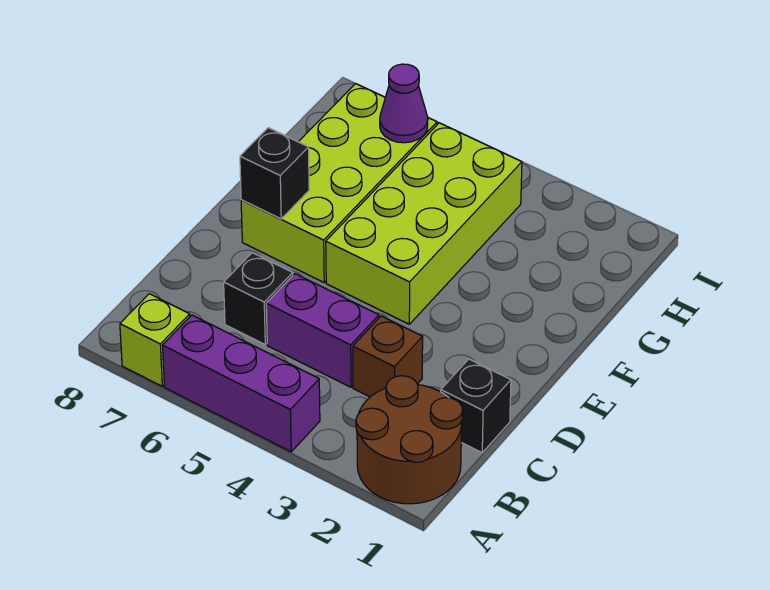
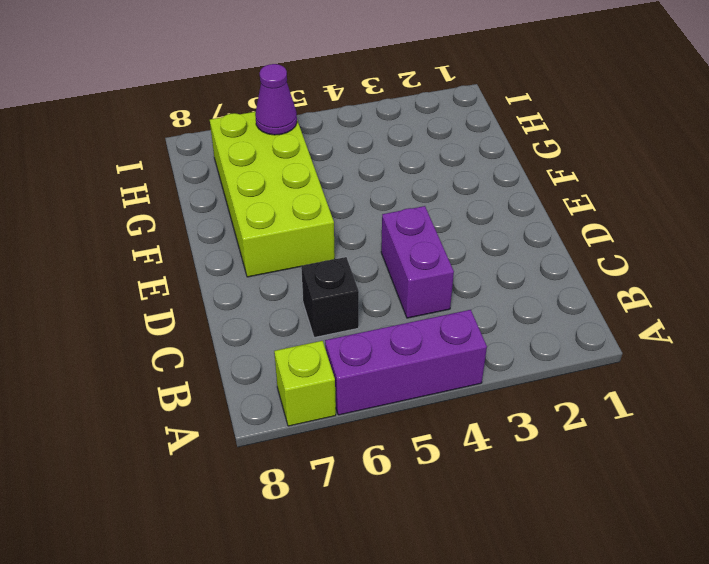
purple brick C4:D4 level 1 -> purple brick C4:C5 level 1
none -> brown round brick A1:B2 level 1
none -> black brick C1 level 1

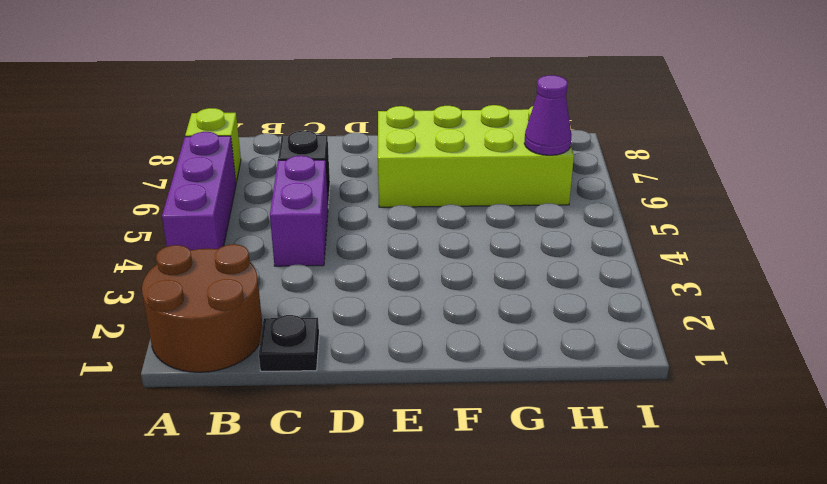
black plate C1 level 1 -> black brick C1 level 1
none -> brown brick C3 level 1
none -> lime brick E4:H5 level 1

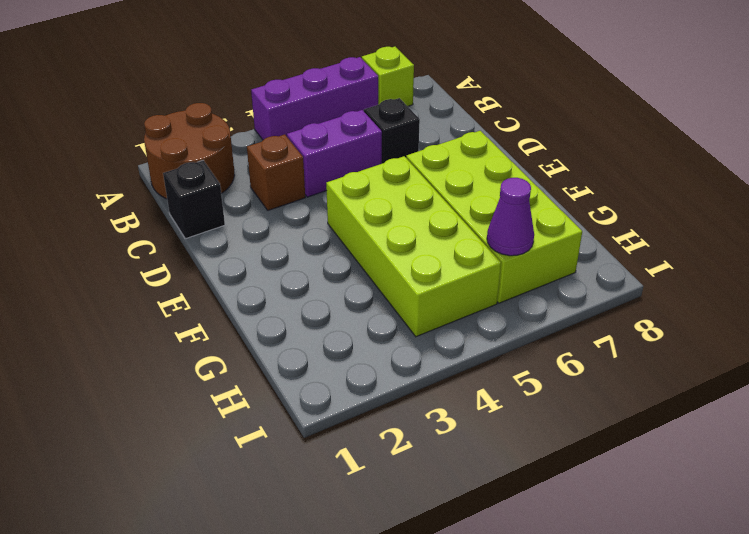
none -> black brick E7 level 2

